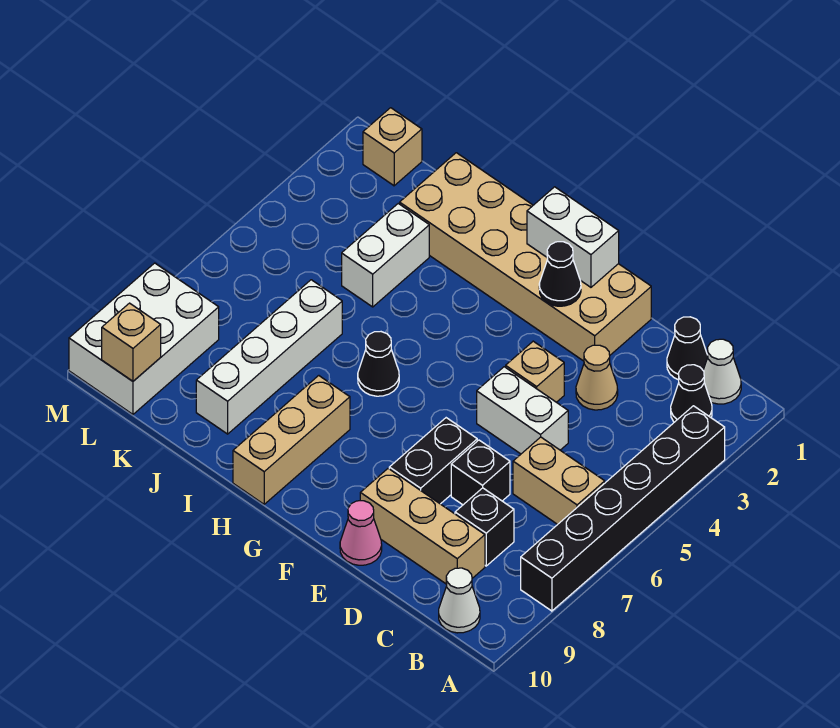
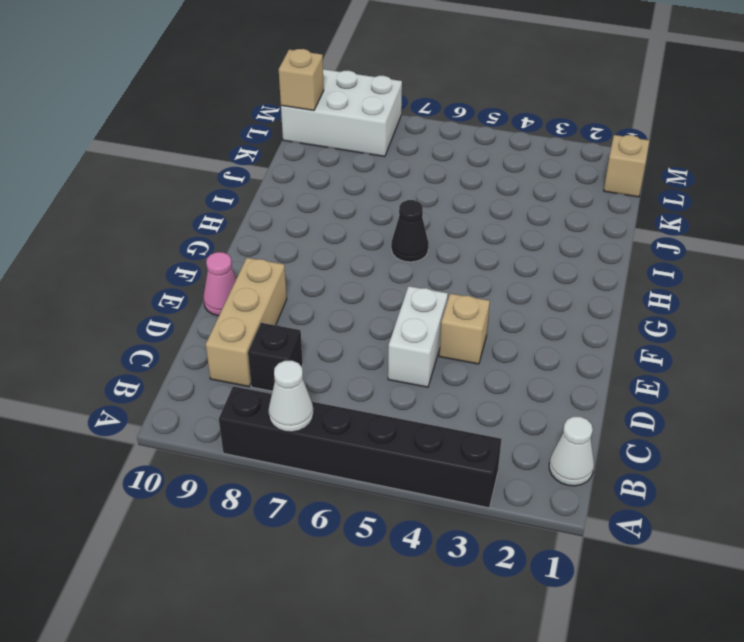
white cone A7 level 2 -> white cone B10 level 1
none -> black cone B2 level 1
none -> tan brick B6:C6 level 1
none -> black cone C1 level 1

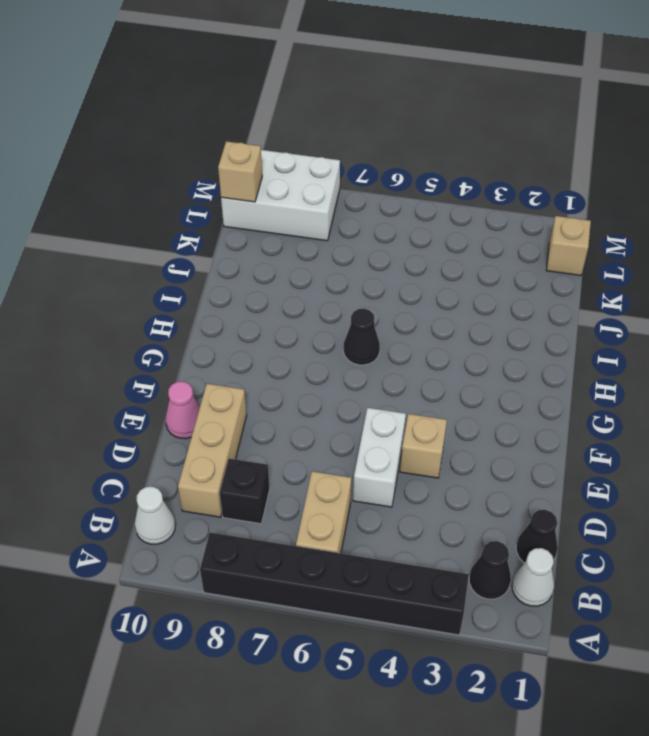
none -> tan cone D3 level 1
none -> black brick D7 level 1
none -> tan brick E1:J2 level 1

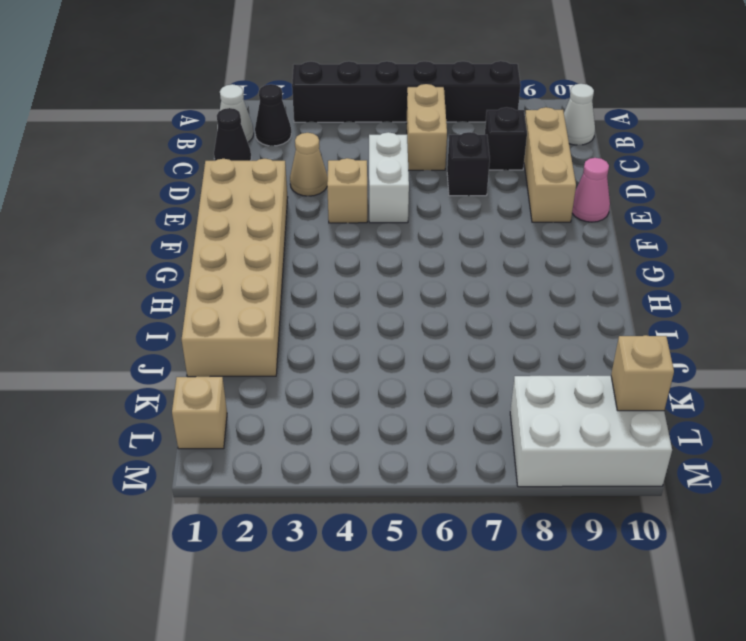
none -> black brick E7:E8 level 1
none -> black cone H6 level 1
none -> tan brick H8:H10 level 1

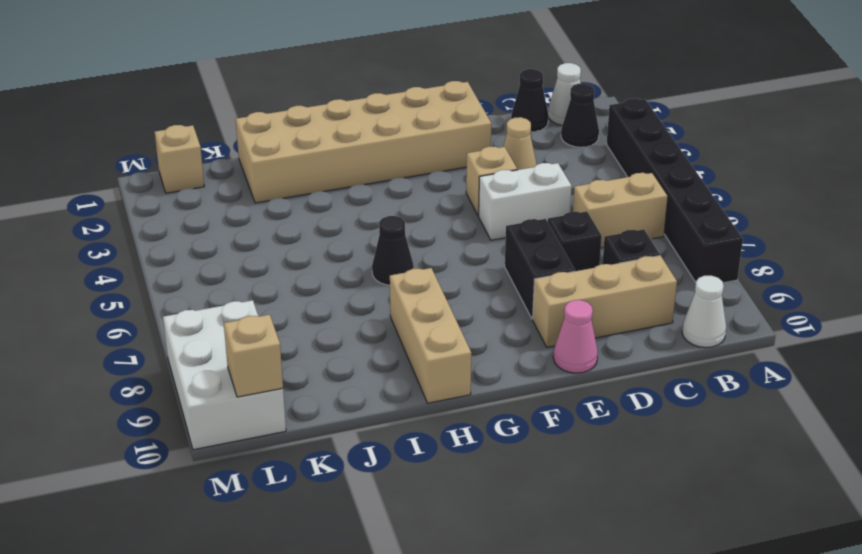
none -> white brick J3:J4 level 1
none -> white brick J6:J9 level 1
none -> white brick F1:G1 level 2

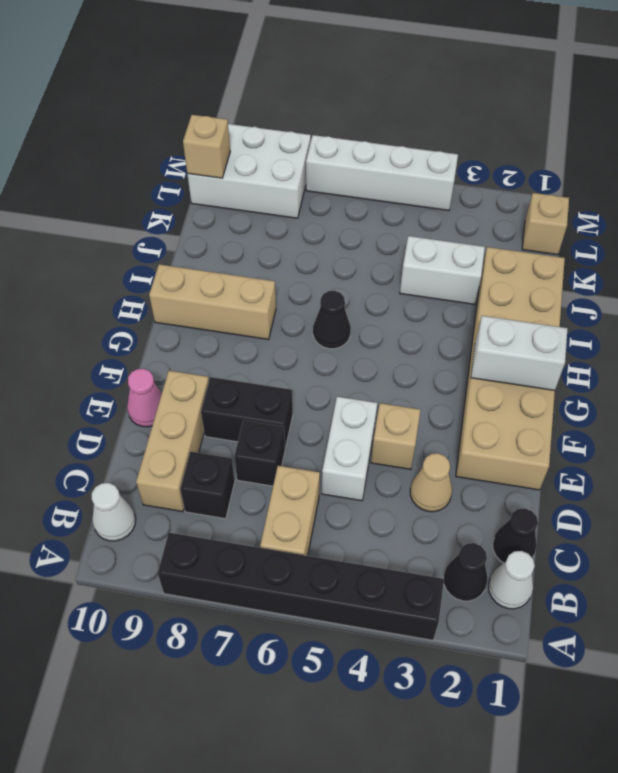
white brick G1:G2 level 2 -> white brick F1:G1 level 2
white brick M4:M7 level 1 -> white brick J6:J9 level 1
none -> black cone F2 level 2

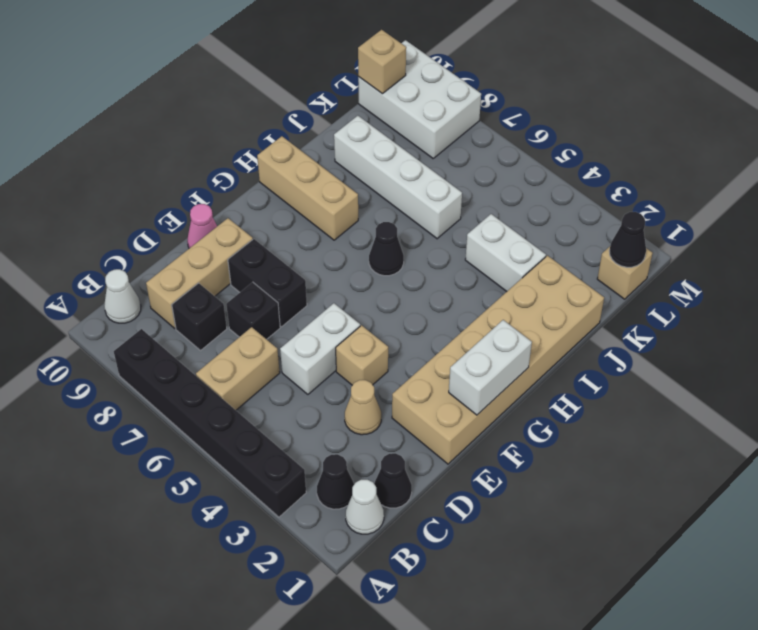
black cone L1 level 2 -> black cone F2 level 2

